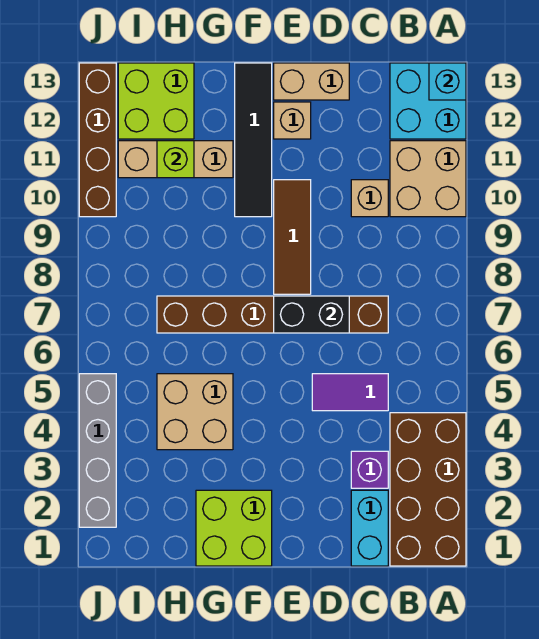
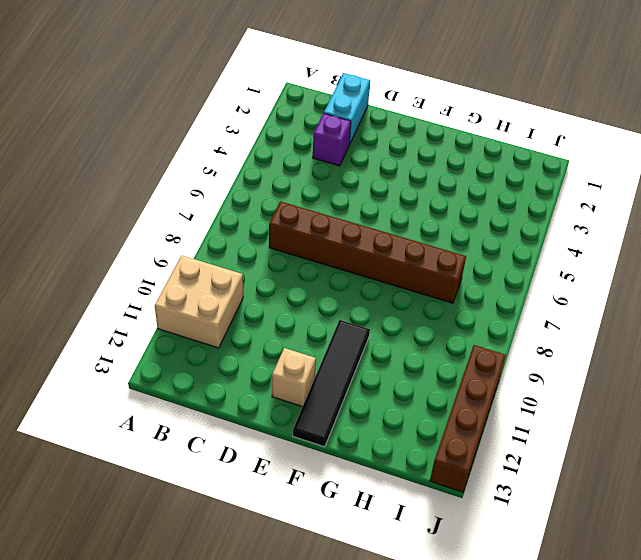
none -> brown brick A1:B4 level 1
none -> cyan brick A12:B13 level 1
none -> purple tile C5:D5 level 1

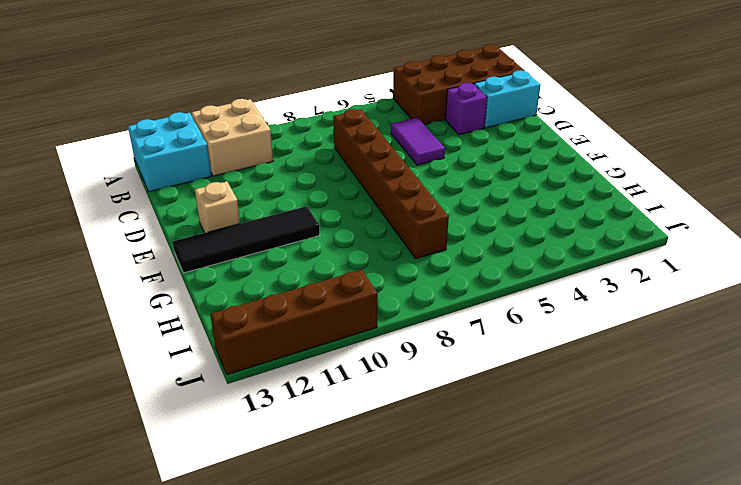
none -> tan brick C10 level 1
none -> tan brick D13:E13 level 1
none -> brown tile E8:E10 level 1

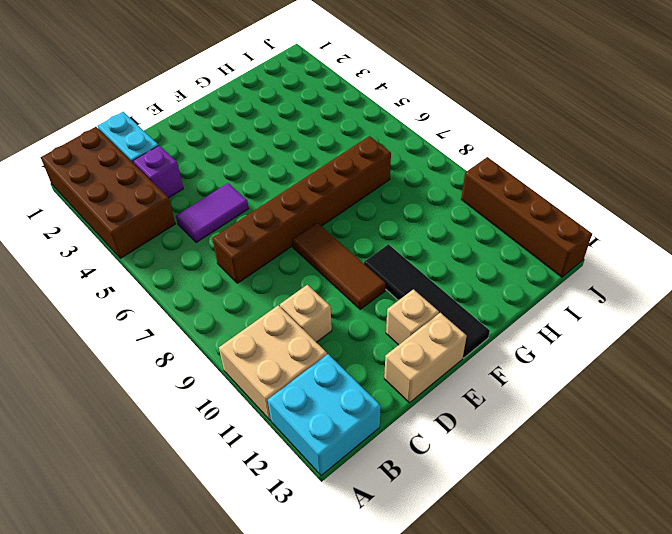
none -> lime brick F1:G2 level 1
none -> tan brick G4:H5 level 1
none -> tan brick G11:I11 level 1

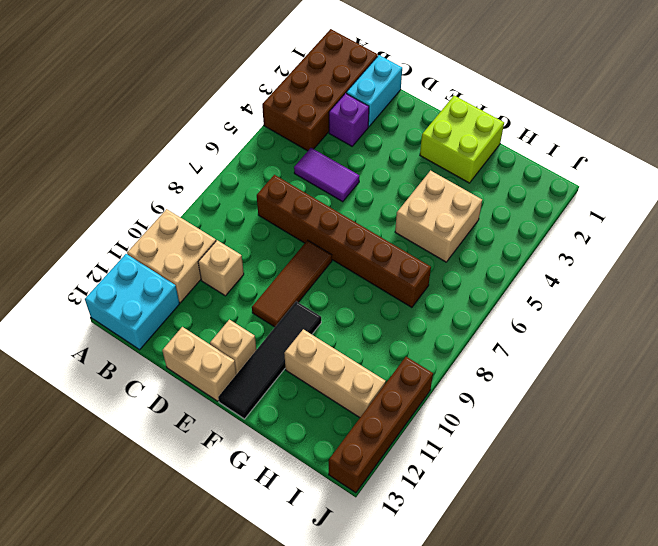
none -> lime brick H12:I13 level 1
none -> grey brick J2:J5 level 1
none -> cyan brick A13 level 2

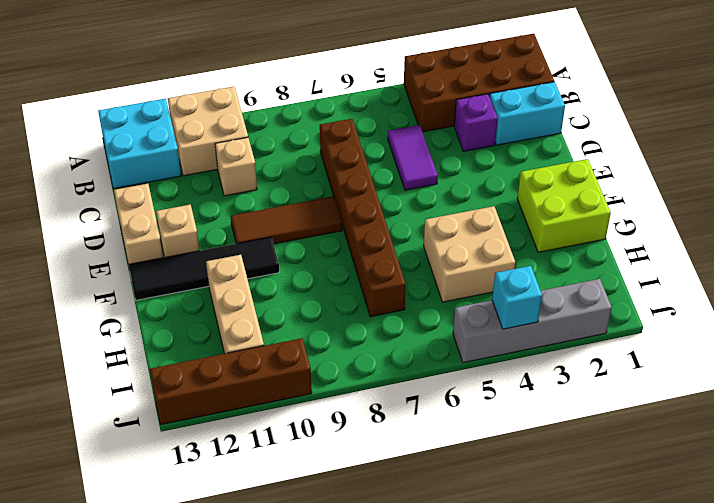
cyan brick J4 level 2 -> cyan brick A13 level 2
none -> lime brick H12:I13 level 1
none -> black brick D7:E7 level 2
none -> lime brick H11 level 2

